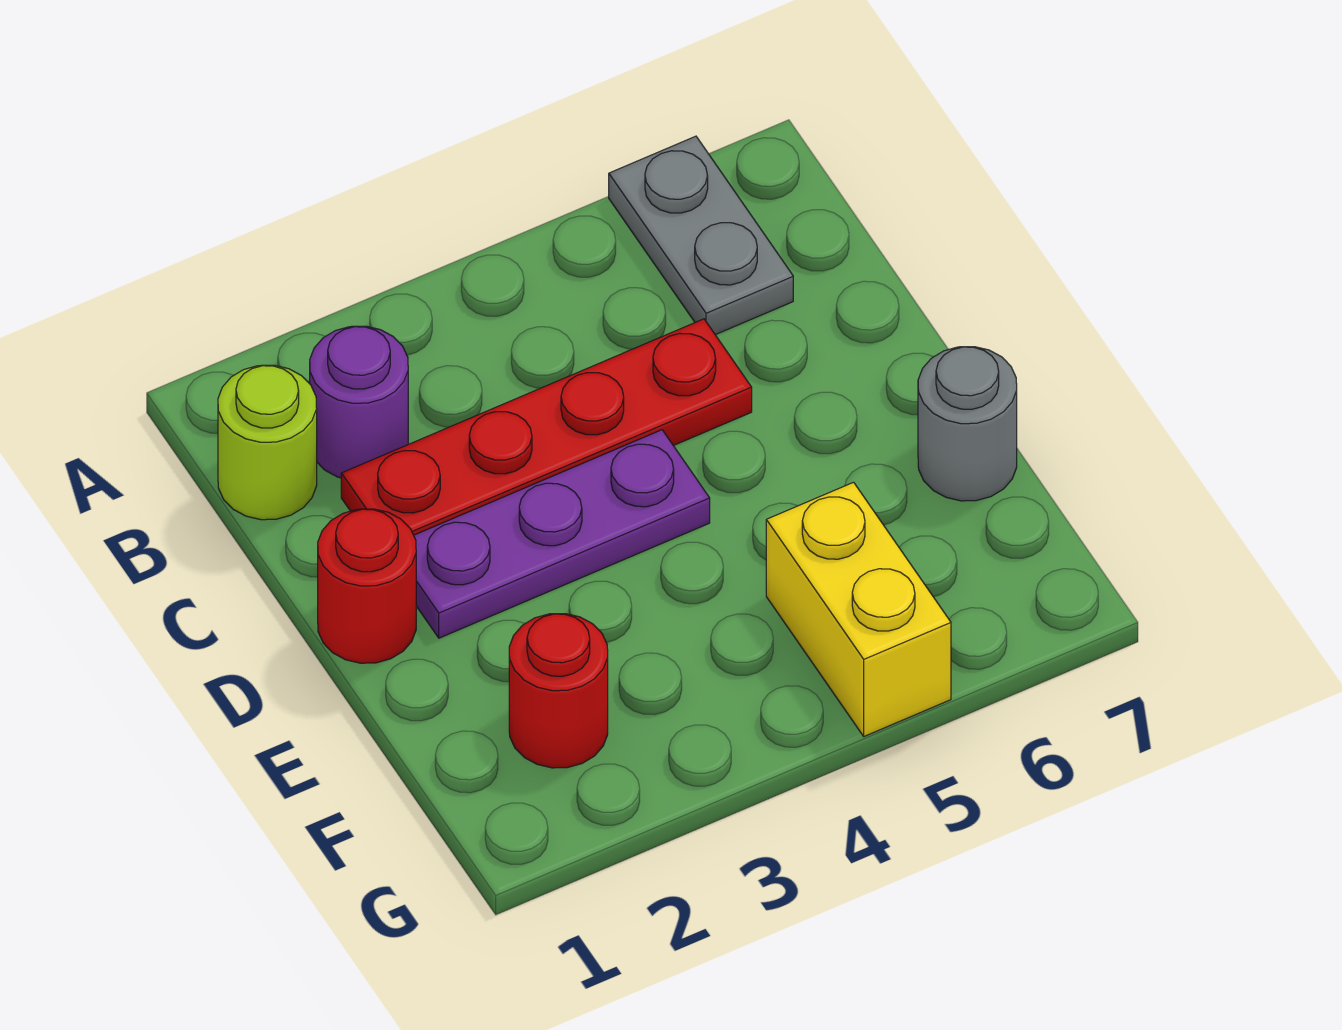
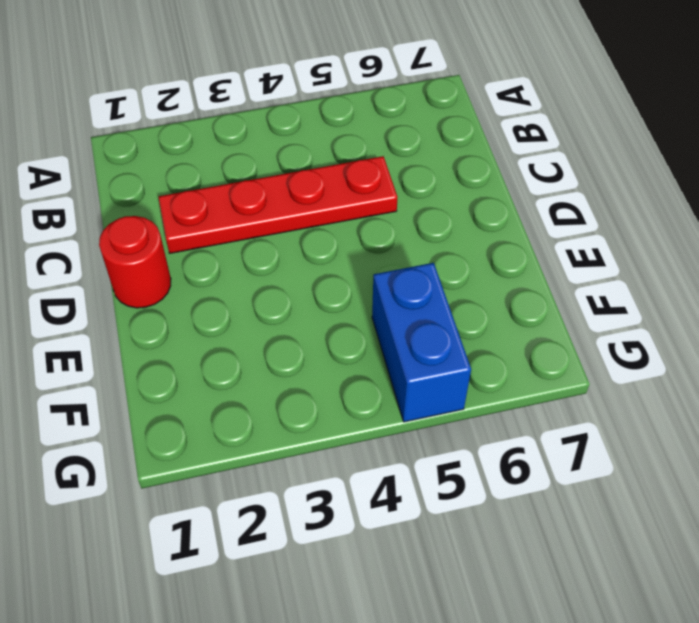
blue brick F5:G5 level 1 -> yellow brick F5:G5 level 1
none -> grey plate A6:B6 level 1
none -> lime round brick B1 level 1

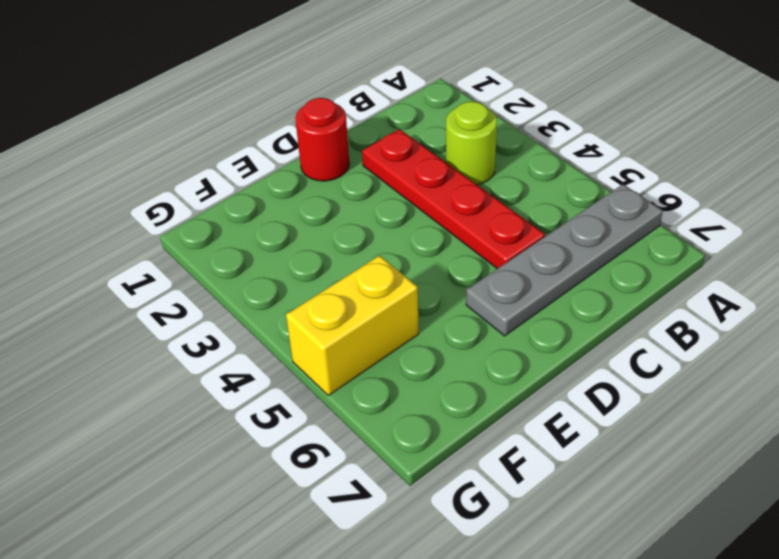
grey plate A6:D6 level 1 -> grey plate A6:B6 level 1
lime round brick B3 level 1 -> lime round brick B1 level 1
none -> purple round brick B2 level 1
none -> purple plate D2:D4 level 1

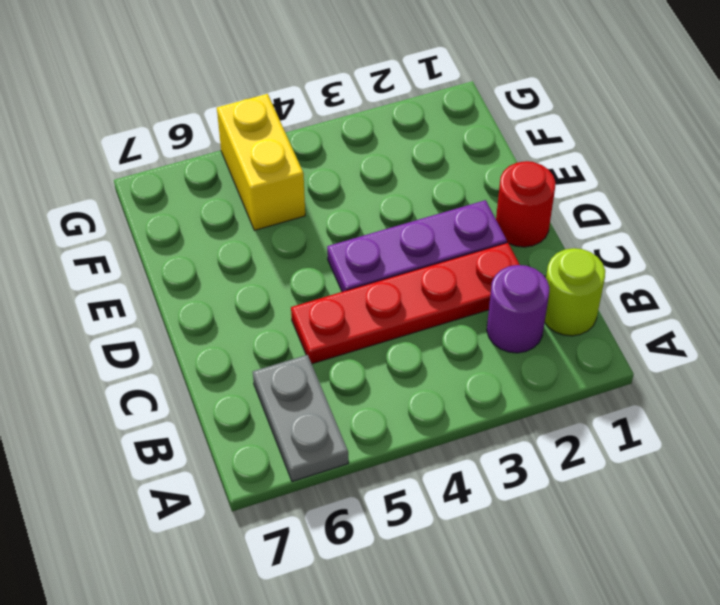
none -> grey round brick E7 level 1
none -> red round brick F2 level 1

